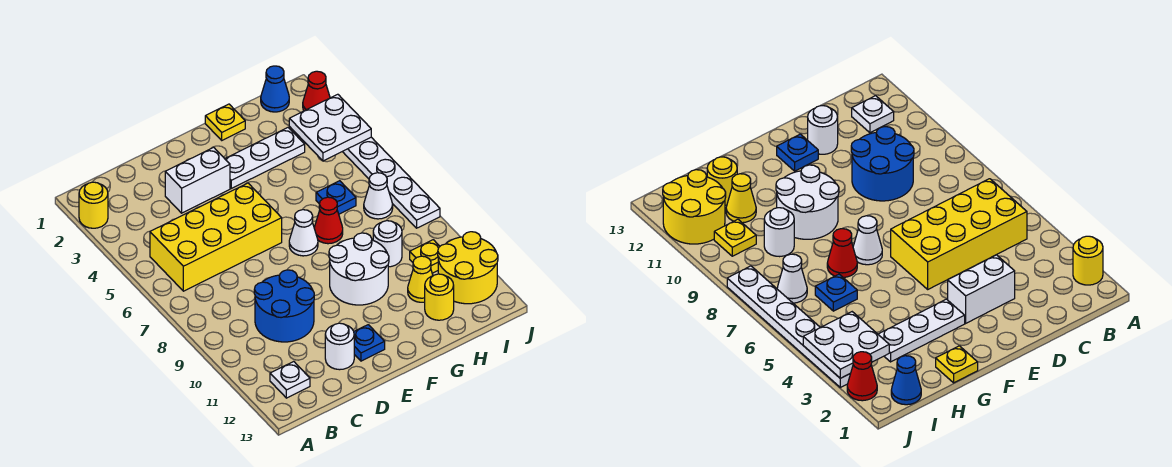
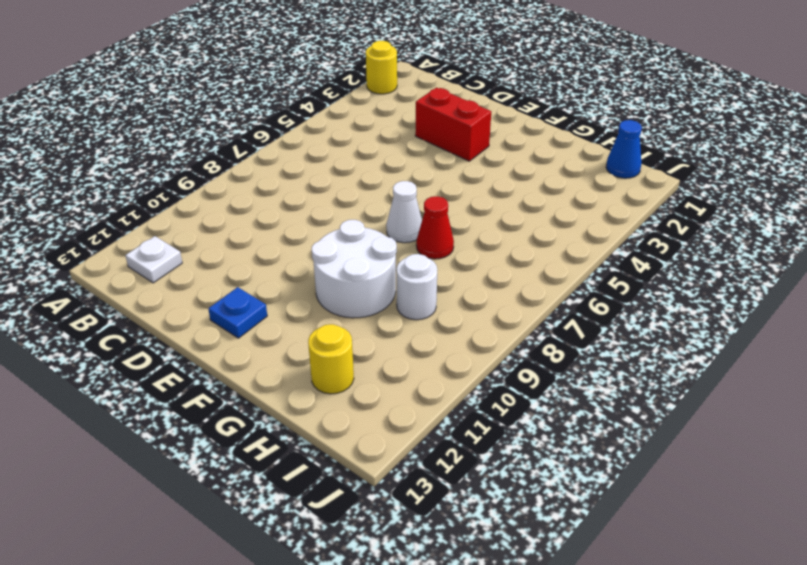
red brick D3:E3 level 1 -> white brick D3:E3 level 1
none -> yellow brick B5:E6 level 1
none -> blue round brick C9:D10 level 1
none -> white round brick D12 level 1

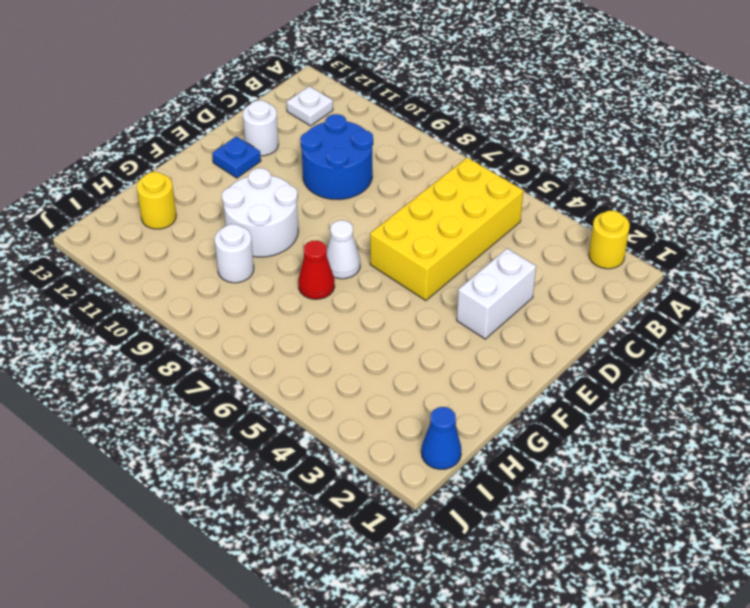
none -> white plate F3:H3 level 1
none -> yellow plate G1 level 1
none -> blue plate H6 level 1

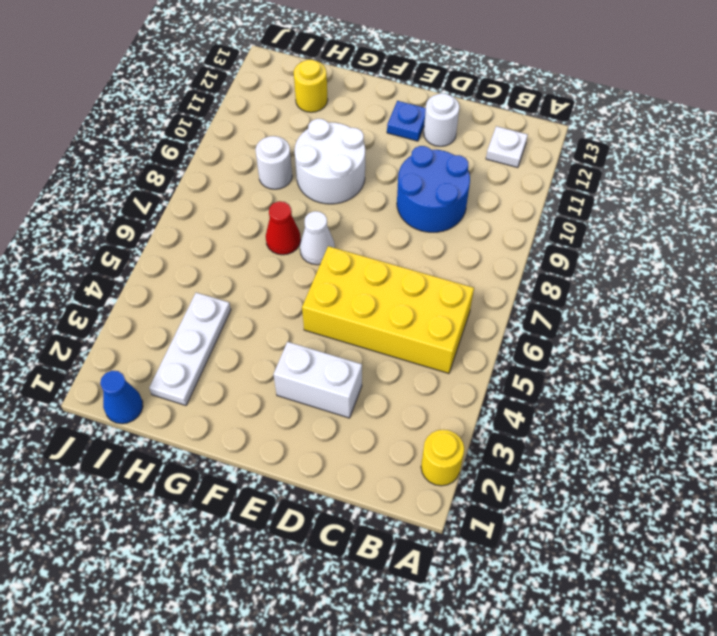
white plate H2:H4 level 1 -> white plate F3:H3 level 1
none -> yellow plate G1 level 1
none -> blue plate H6 level 1
none -> yellow cone H11 level 1

